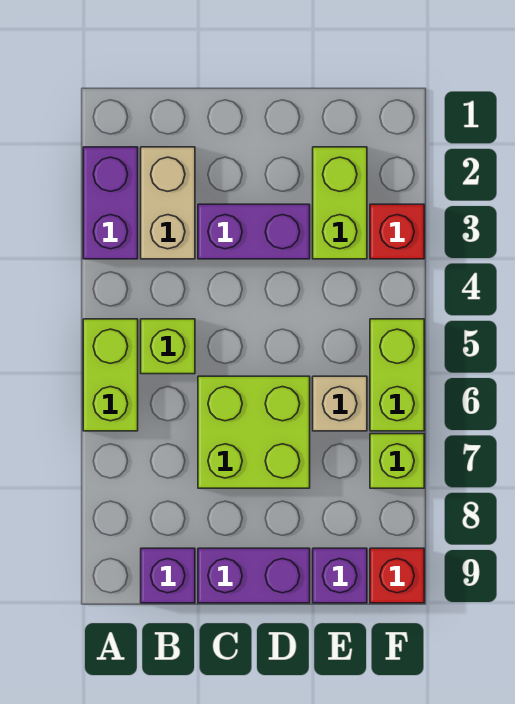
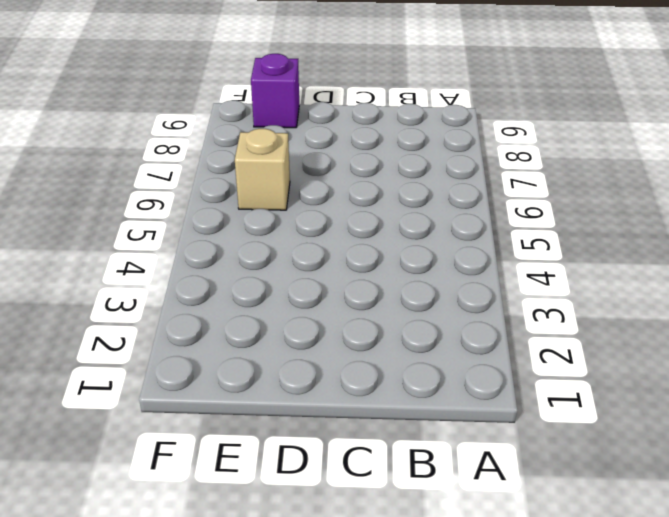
none -> purple brick A2:A3 level 1
none -> lime brick A5:A6 level 1
none -> tan brick B2:B3 level 1

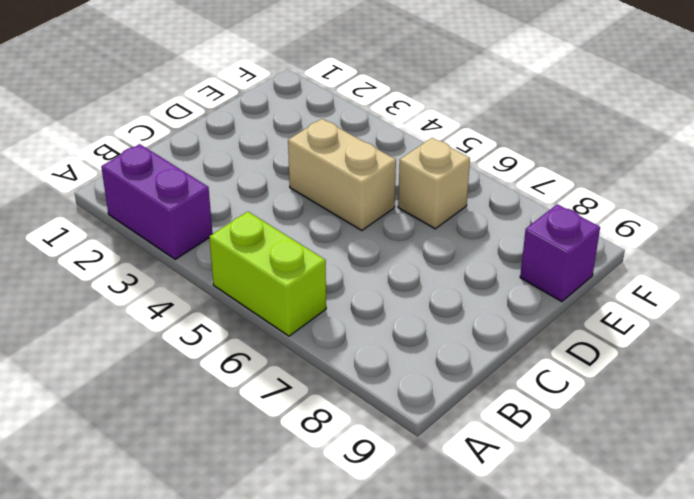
tan brick D4:D5 level 1 -> tan brick B2:B3 level 1
none -> lime brick B5 level 1
none -> purple brick B9 level 1
none -> purple brick C3:D3 level 1

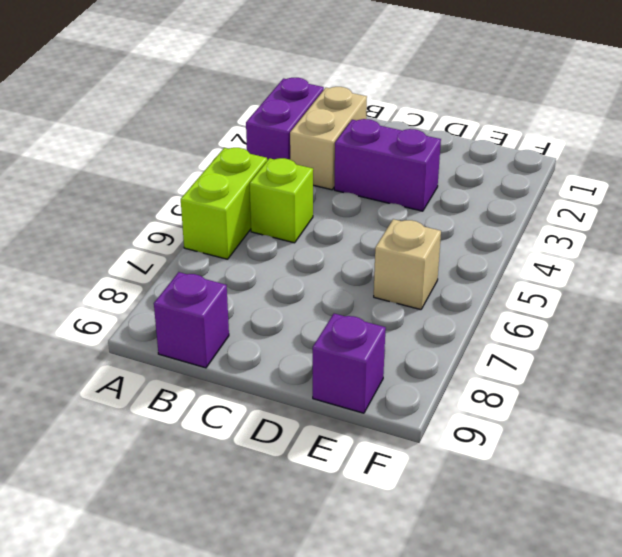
none -> lime brick C6:D7 level 1
none -> purple brick C9:D9 level 1
none -> lime brick E2:E3 level 1

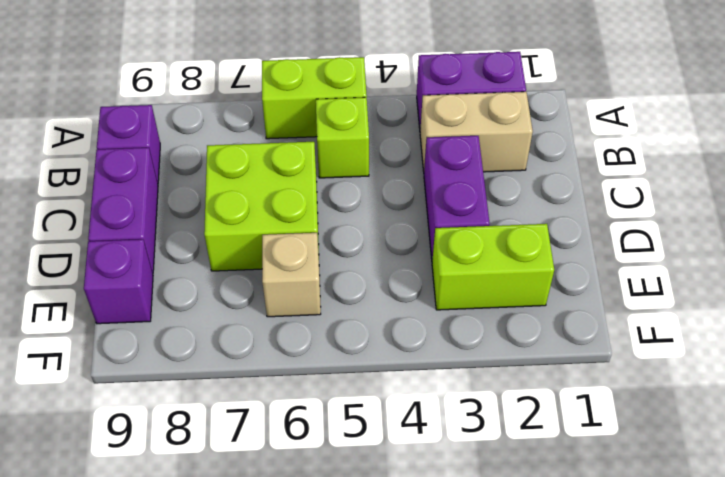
none -> red brick F3 level 1
none -> lime brick F5:F6 level 1
none -> lime brick F7 level 1

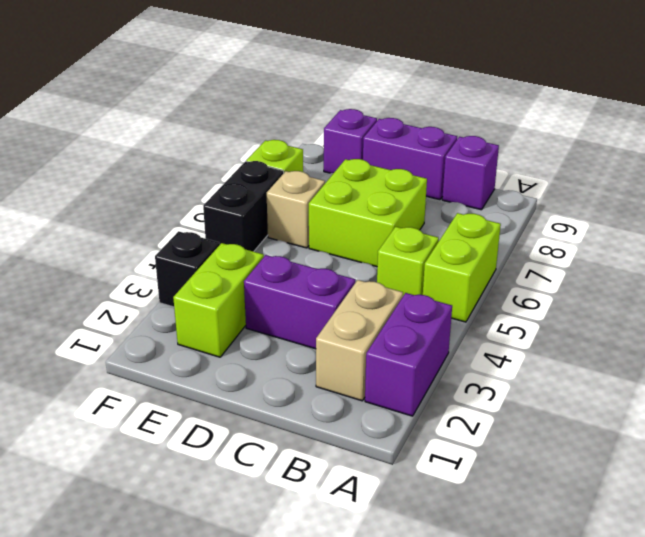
black brick F3 level 1 -> red brick F3 level 1
black brick F5:F6 level 1 -> lime brick F5:F6 level 1
none -> red brick F9 level 1

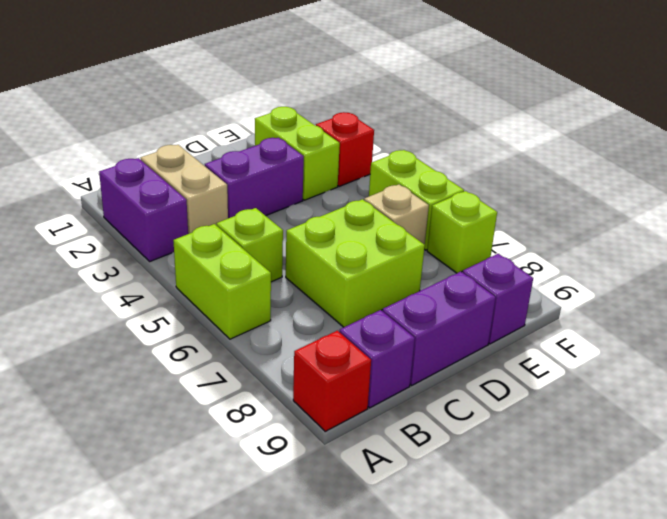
red brick A9 level 1 -> red brick F9 level 1

